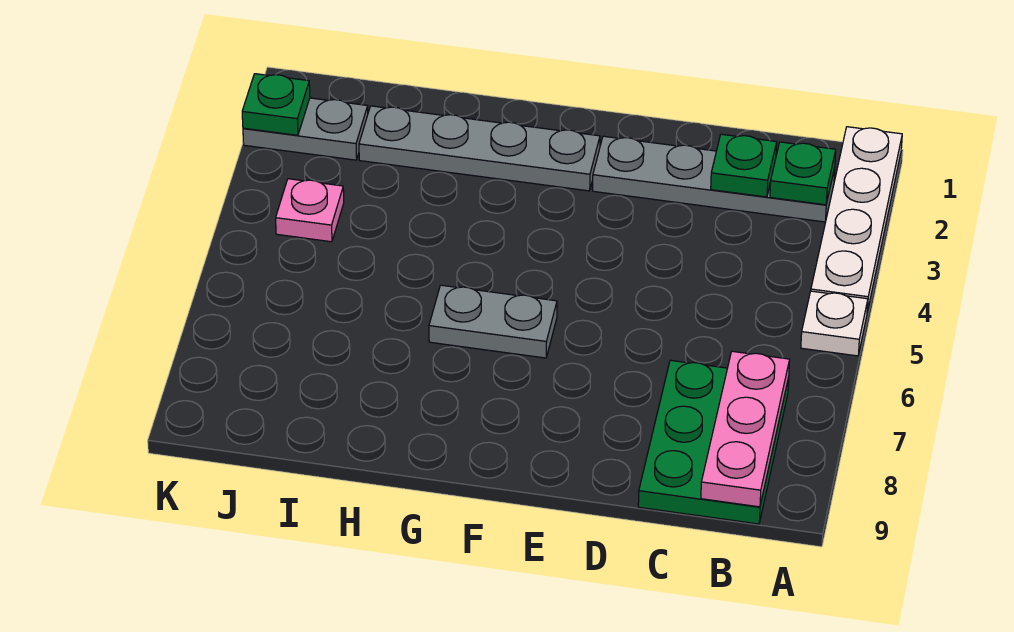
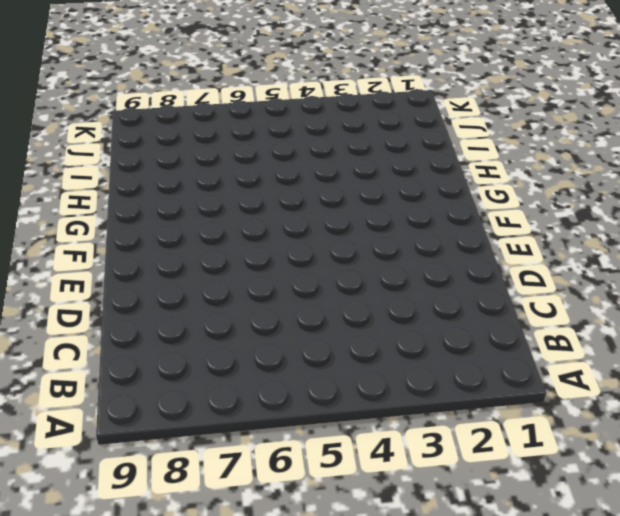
none -> white plate A1:A4 level 1
none -> white plate A5 level 1
none -> grey plate B2:E2 level 1

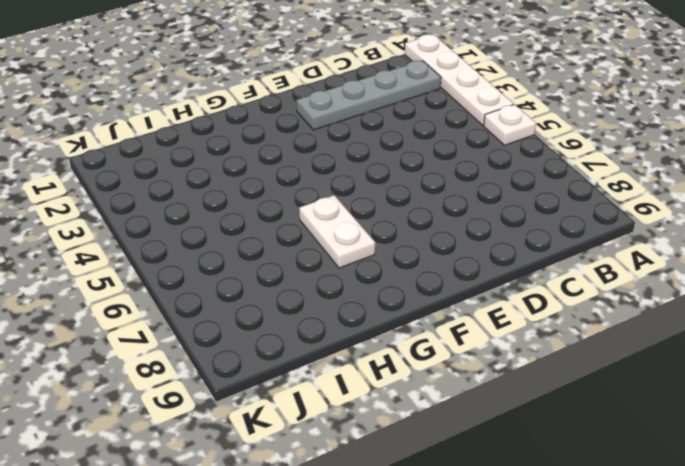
white plate G6:G7 level 1 -> grey plate F6:G6 level 1
none -> green plate B7:C9 level 1
none -> grey plate F2:I2 level 1
none -> grey plate J2:K2 level 1

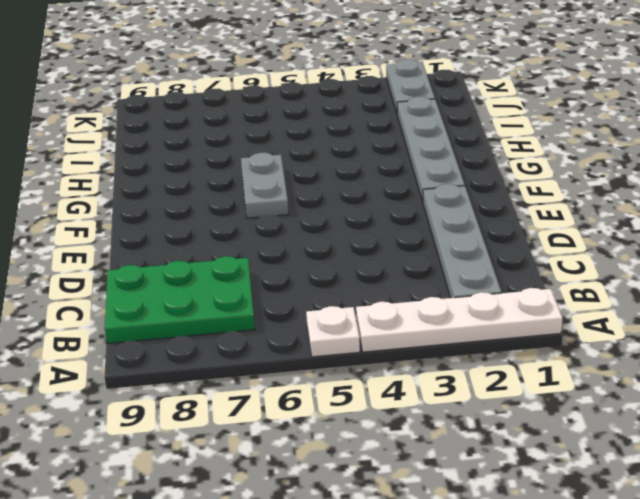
none -> pink plate J4 level 1
none -> green plate B2 level 2
none -> pink plate B7:B9 level 2

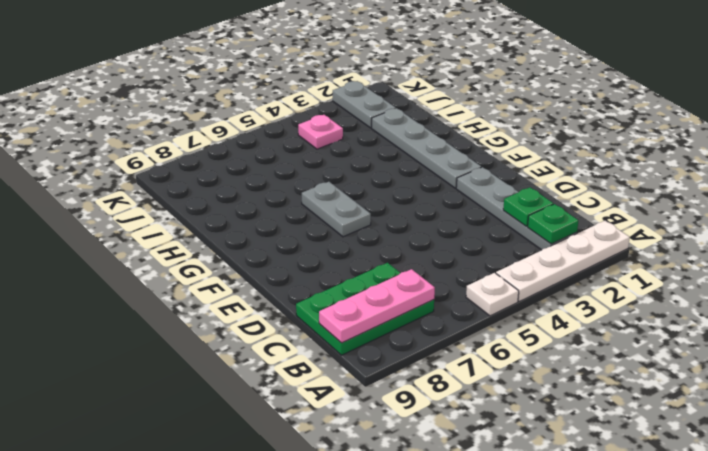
none -> green plate K2 level 2

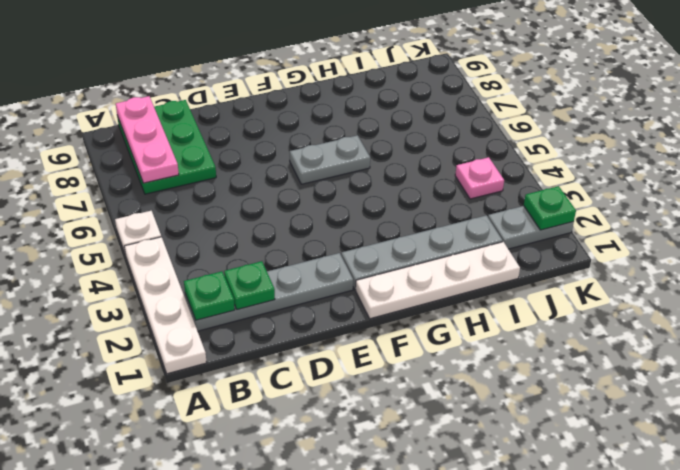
white plate F1:I1 level 1 -> none

